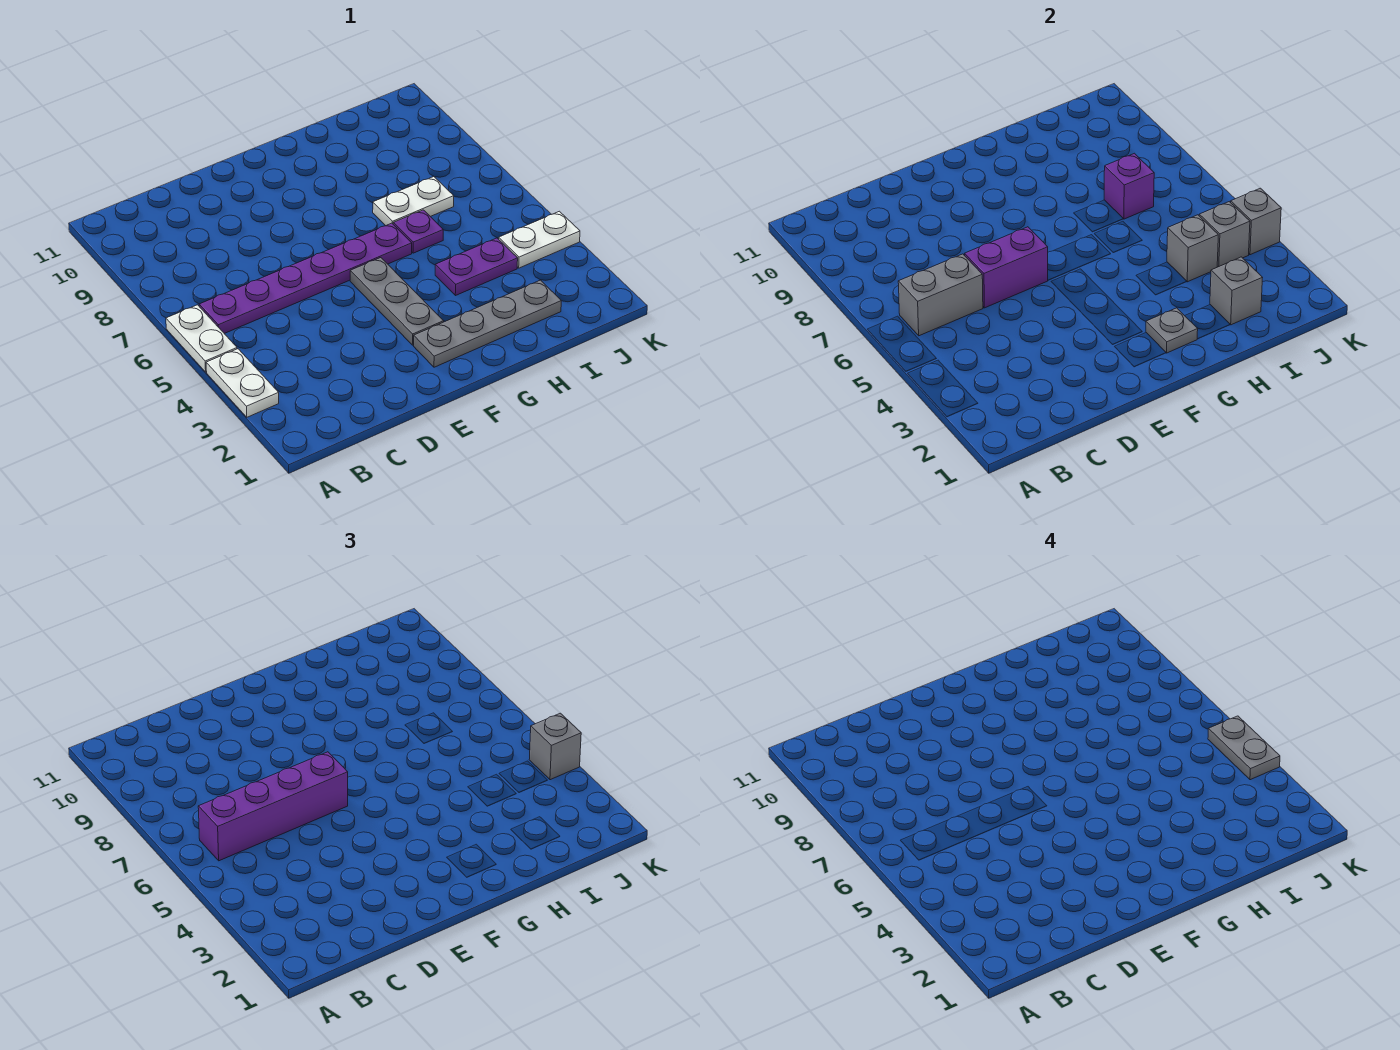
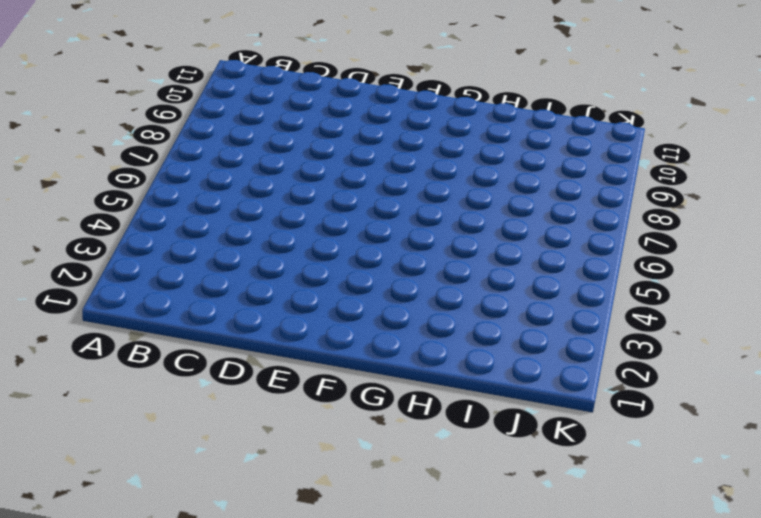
none -> white plate A3:A4 level 1
none -> white plate A5:A6 level 1
none -> purple plate B6:G6 level 1

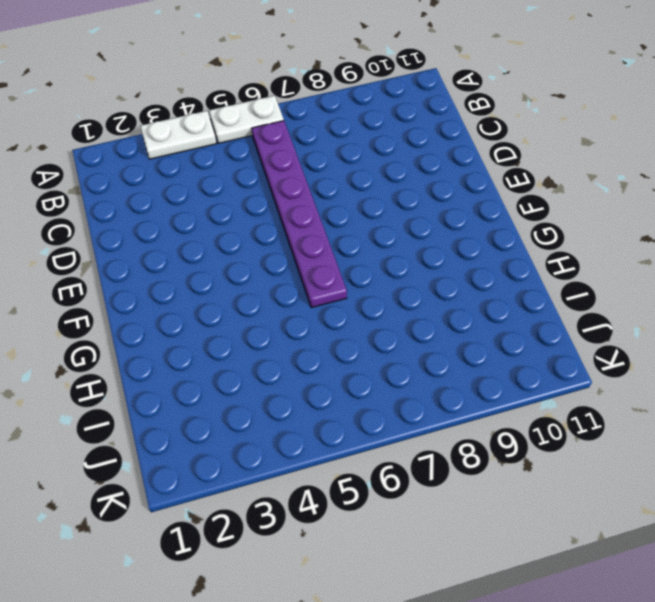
none -> grey plate F2:I2 level 1
none -> grey plate F3:F5 level 1
none -> purple plate H4:I4 level 1

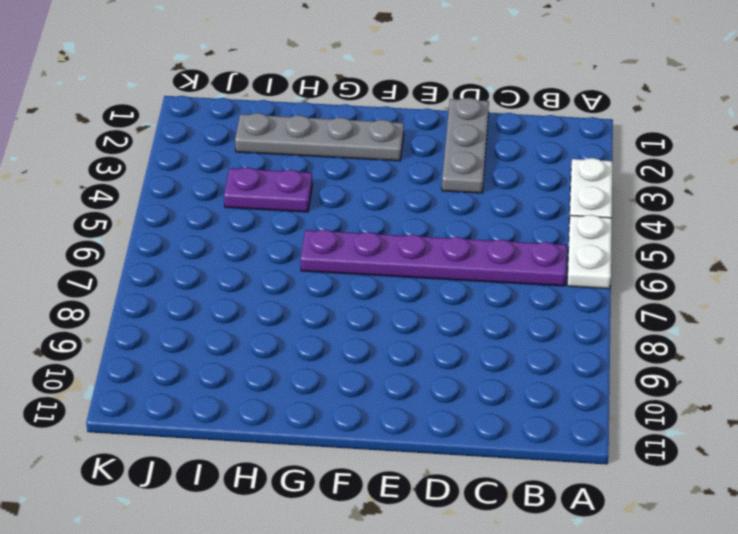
grey plate D1:D3 level 1 -> grey plate F3:F5 level 1
none -> purple plate H6 level 1
none -> white plate H7:I7 level 1
none -> white plate J4:K4 level 1

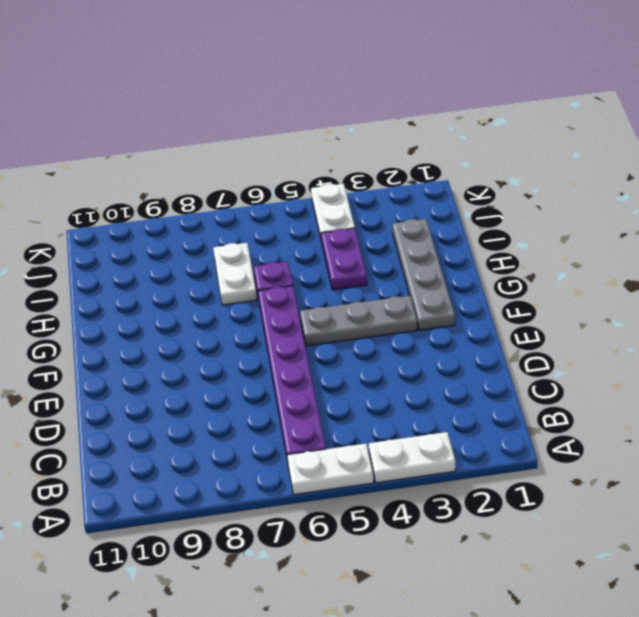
none -> grey brick B6:C6 level 2
none -> purple brick D6:E6 level 2
none -> grey plate G2 level 2

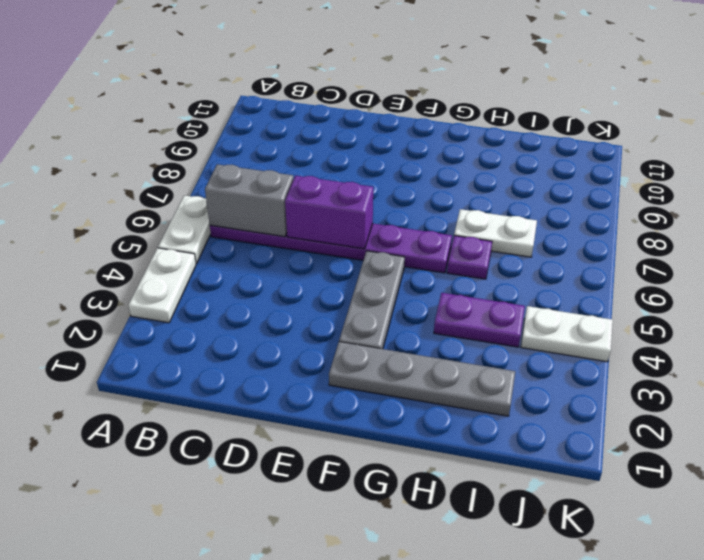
none -> grey plate G2 level 2
none -> grey brick I2 level 2
none -> grey brick I4 level 2

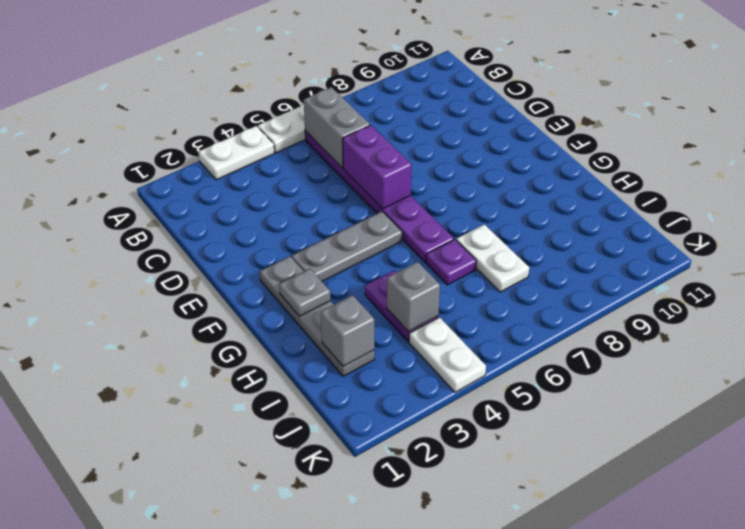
none -> purple brick I7 level 2
none -> grey brick J4 level 2
none -> grey brick K4 level 2

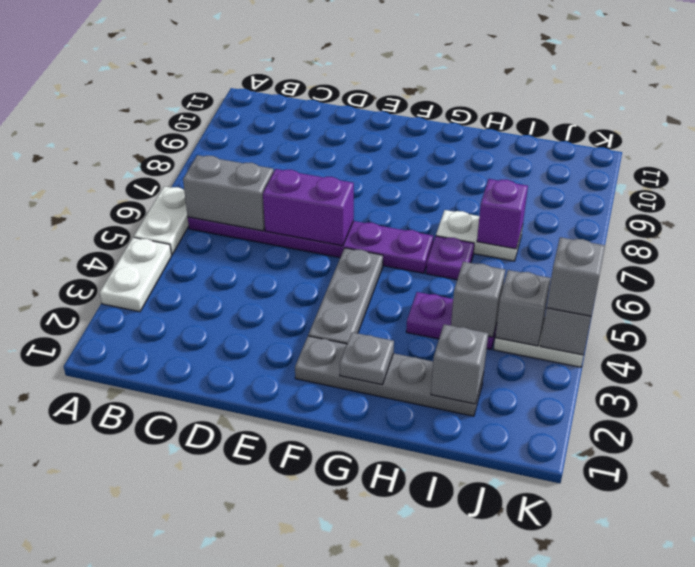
none -> purple brick B6:E6 level 3
none -> grey plate K4:K5 level 4

